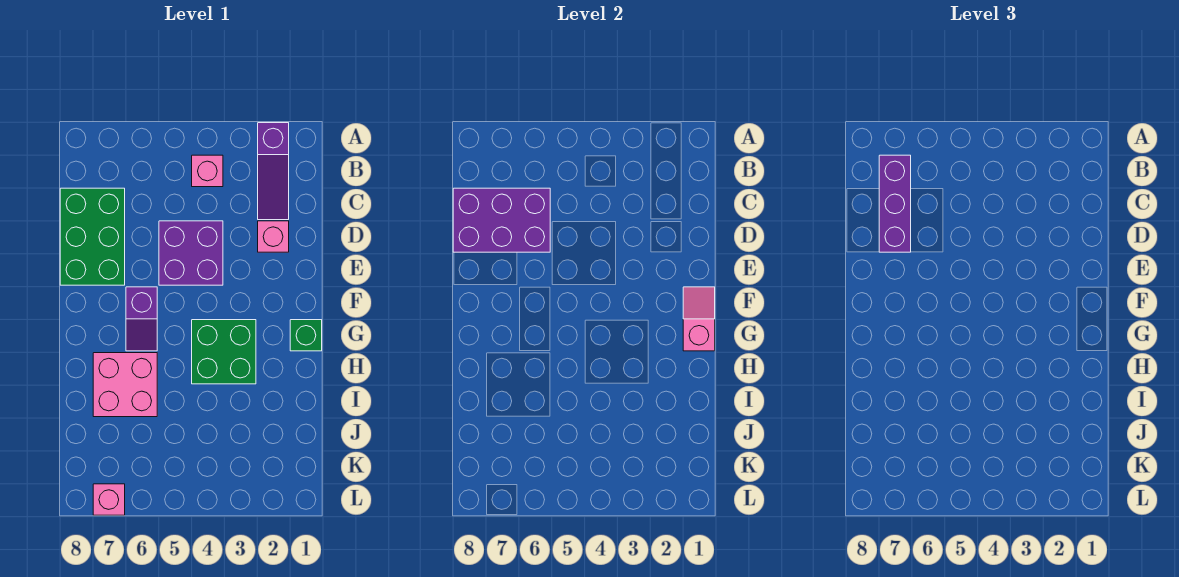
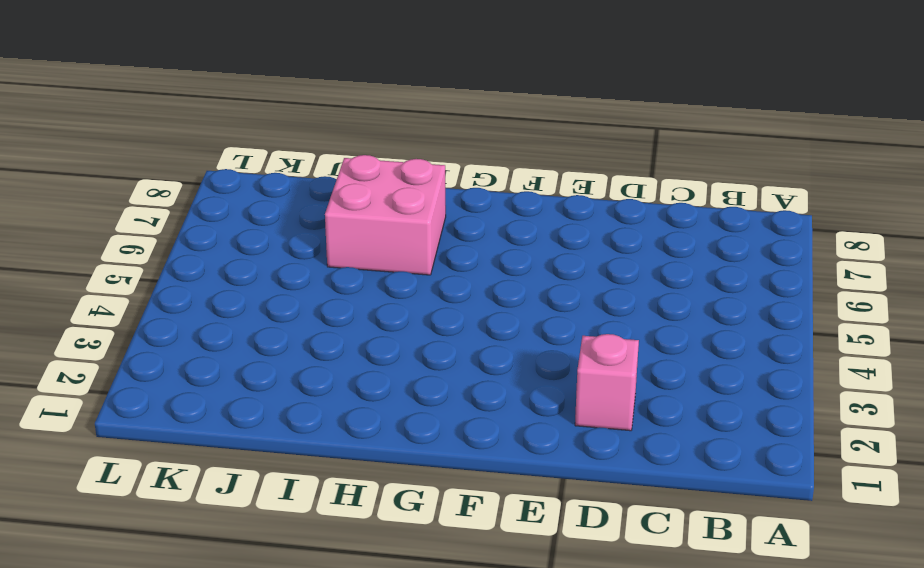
none -> purple slope A2:C2 level 1 top A
none -> pink brick B4 level 1
none -> green brick C7:E8 level 1

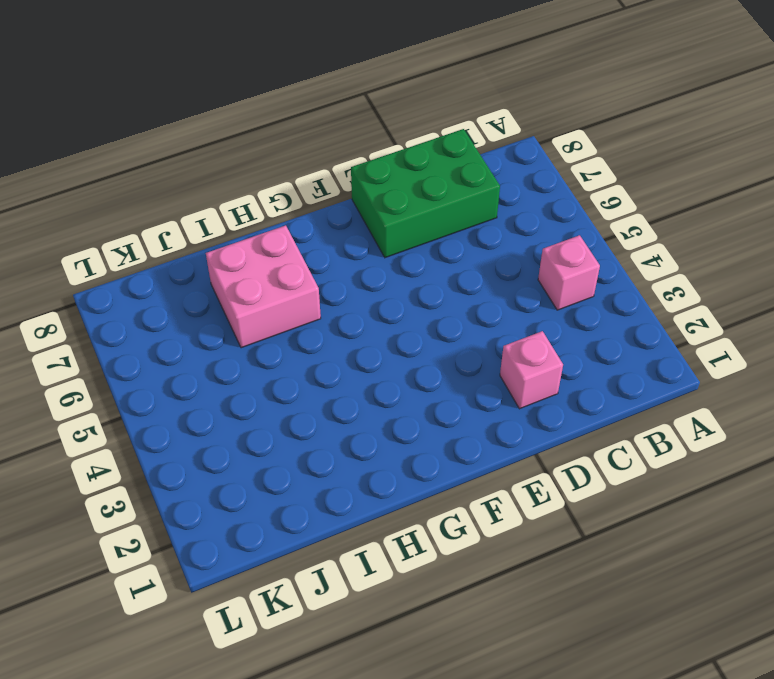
none -> purple slope A2:C2 level 1 top A
none -> purple brick D4:E5 level 1
none -> purple slope F6:G6 level 1 top F

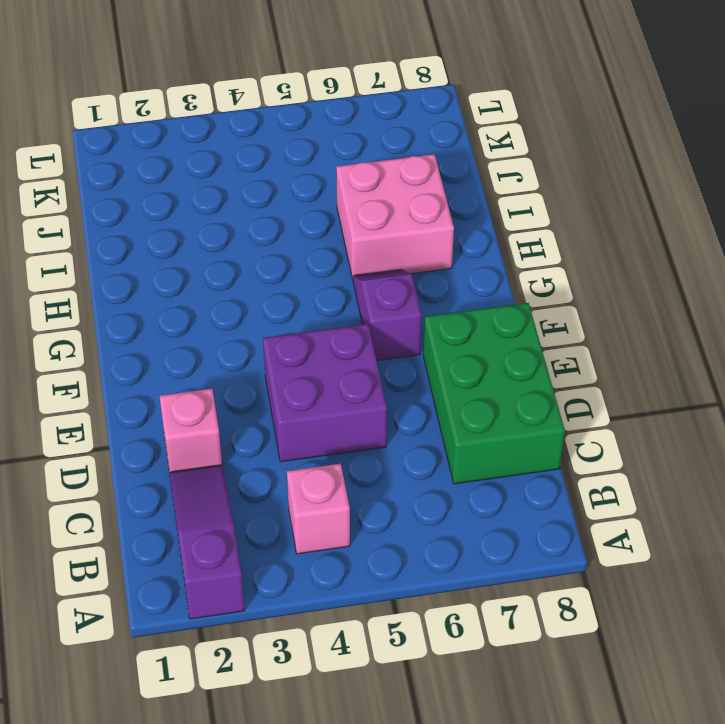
none -> green brick G1 level 1
none -> green brick G3:H4 level 1
none -> pink brick L7 level 1

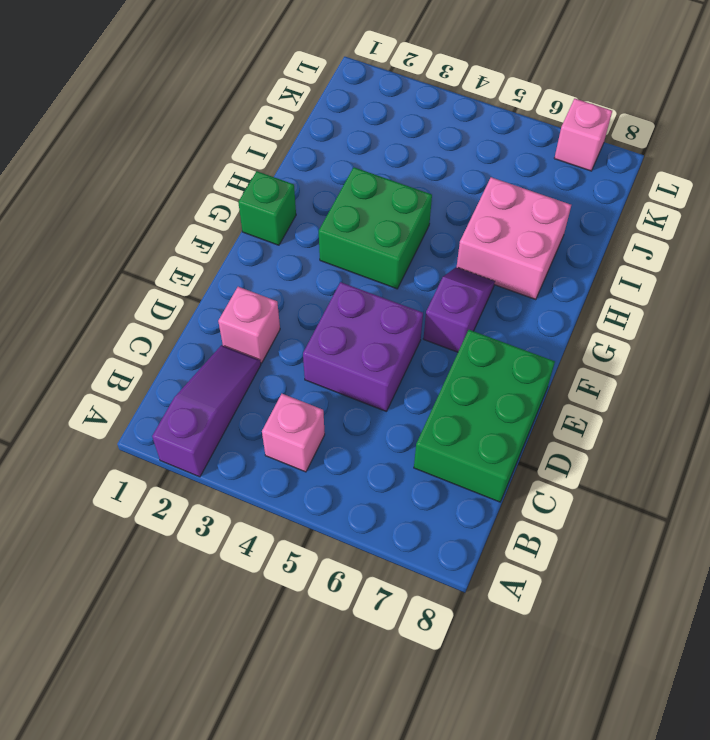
none -> purple brick C6:D8 level 2
none -> pink slope F1:G1 level 2 top G
none -> purple brick B7:D7 level 3

